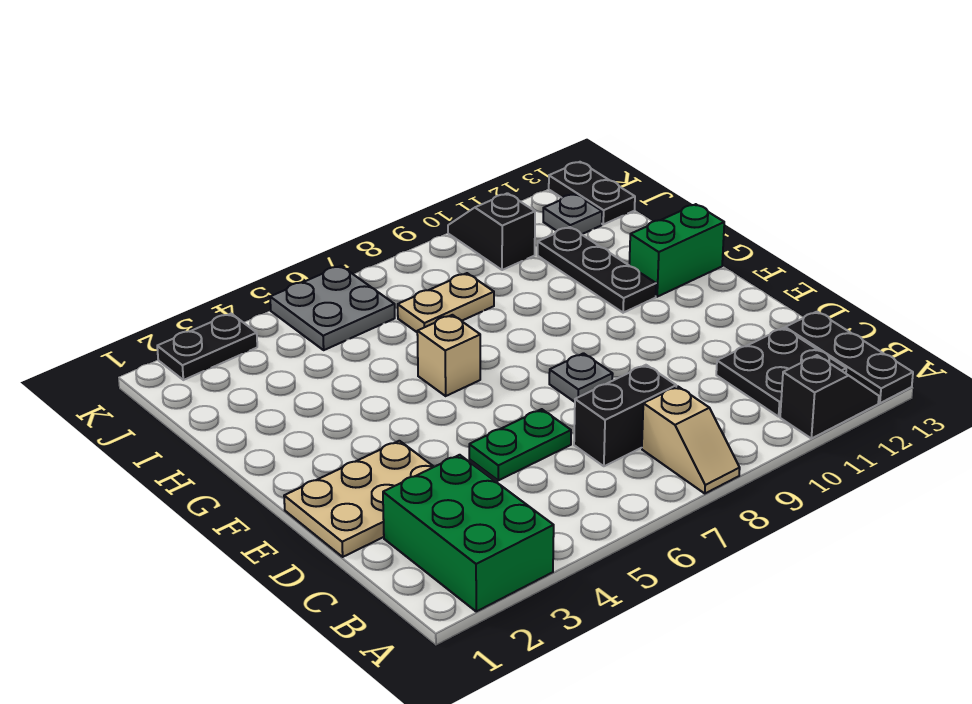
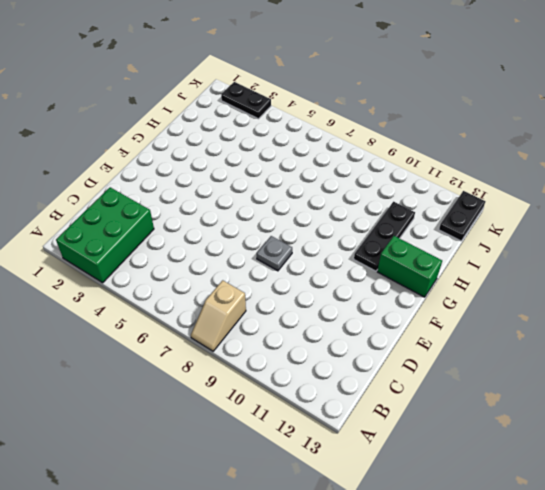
none -> black slope A11:A12 level 1 top 11
none -> black plate A13:C13 level 1
none -> black plate B11:C12 level 1

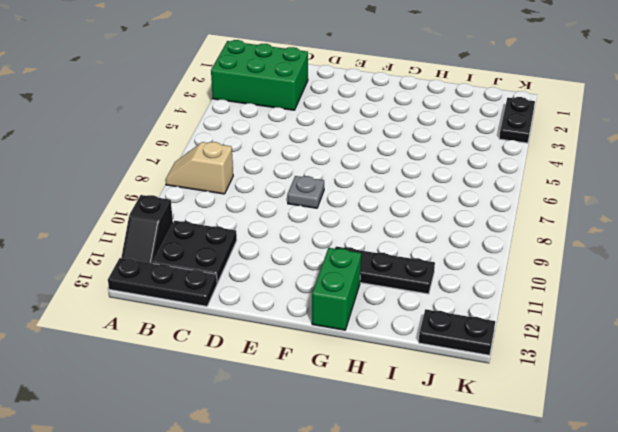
none -> black brick C7:C8 level 1
none -> tan plate D1:E3 level 1
none -> green plate D5:D6 level 1

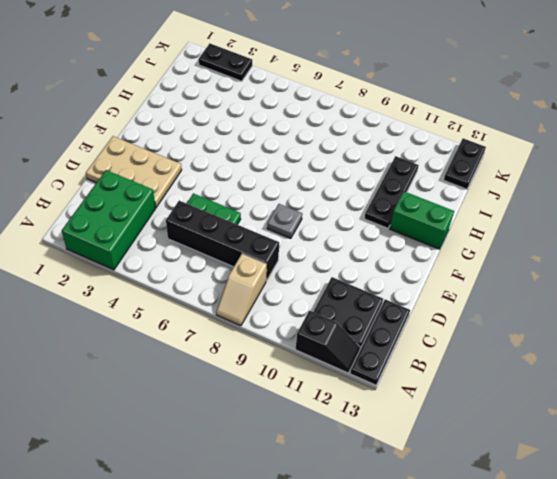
black brick C5:C8 level 1 -> black brick C7:C8 level 1
none -> tan brick G6 level 1
none -> tan plate I7:I8 level 1
none -> grey plate J5:K6 level 1

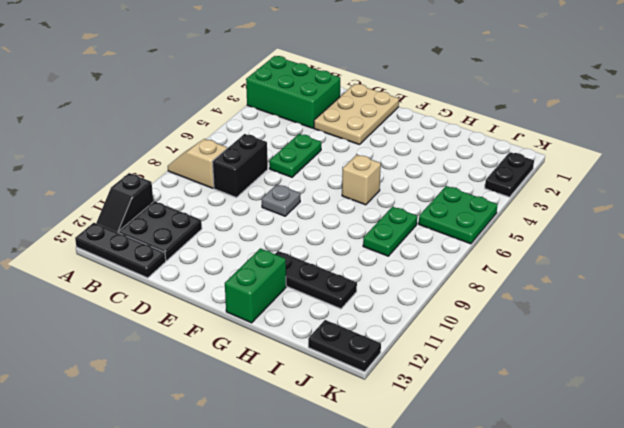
green plate I7:I8 level 1 -> tan plate I7:I8 level 1
green plate J5:K6 level 1 -> grey plate J5:K6 level 1
none -> black slope J10:K10 level 1 top J
none -> grey plate J12 level 1

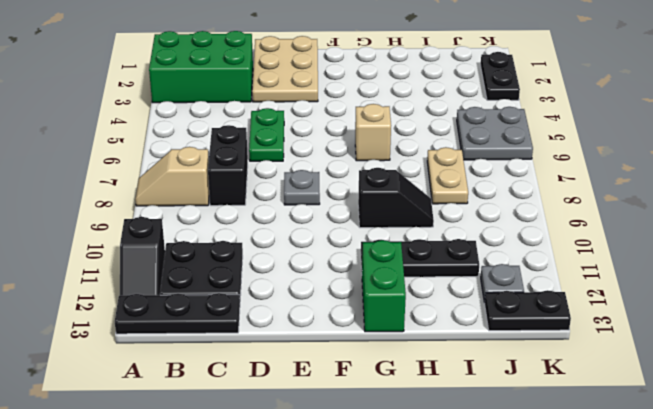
black slope G9:H9 level 1 top G -> black slope J10:K10 level 1 top J

